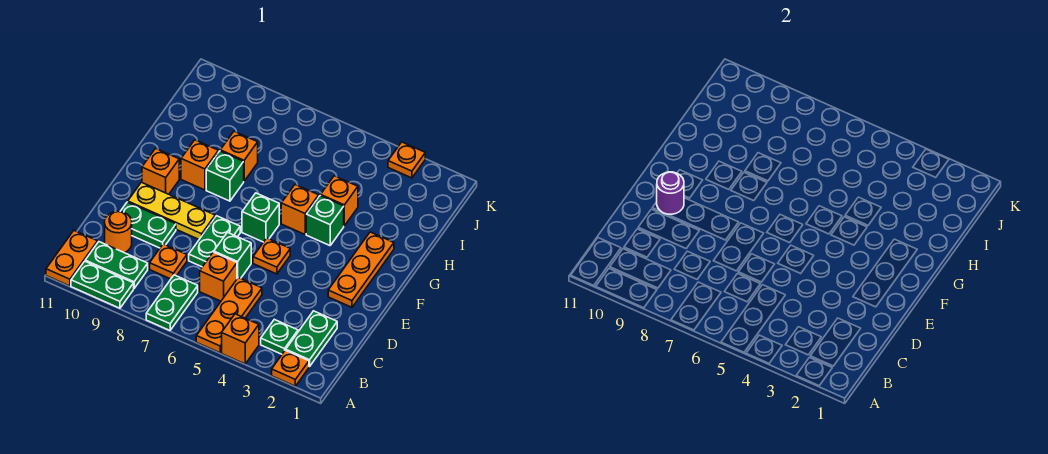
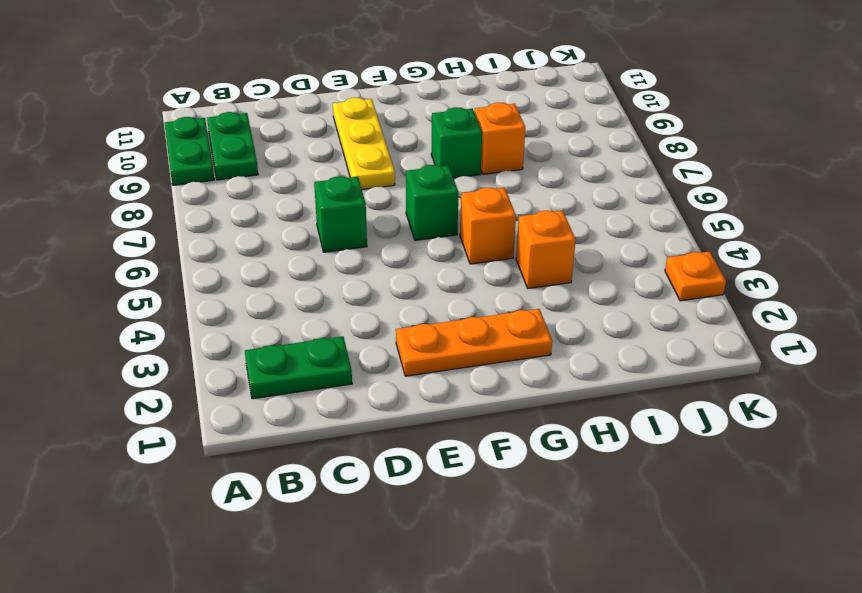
none -> orange plate A2 level 1
none -> orange brick A4 level 1
none -> orange plate A5:C5 level 1

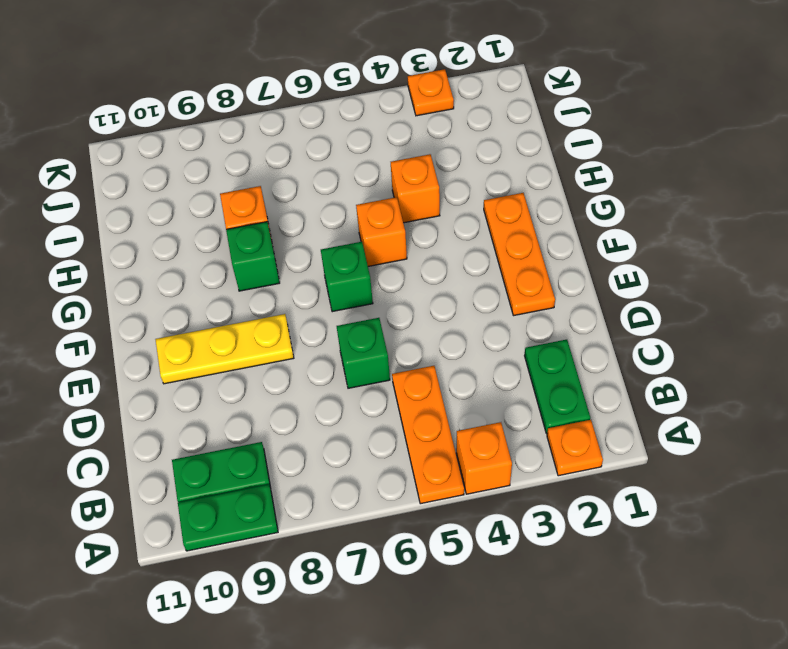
none -> green plate A7:B7 level 1
none -> orange plate A11:B11 level 1
none -> green plate B3 level 1

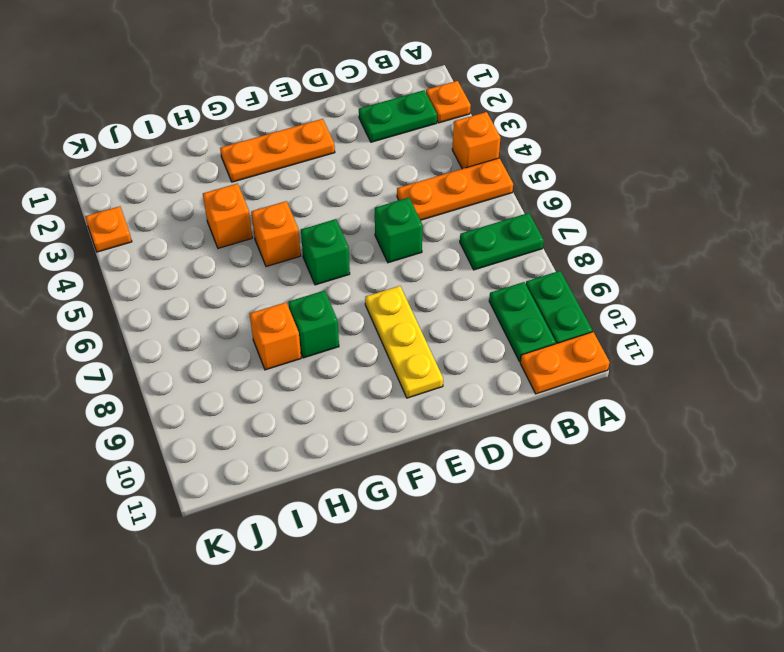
none -> green plate B3 level 1
none -> orange brick C6 level 1
none -> orange plate C8 level 1

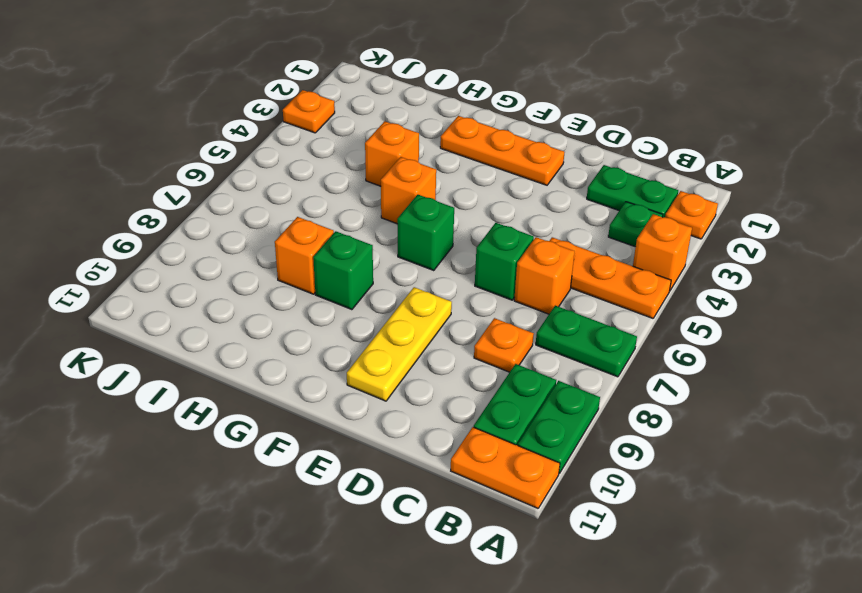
none -> orange round brick C10 level 1
none -> green plate D7:E7 level 1
none -> green plate D9:D10 level 1

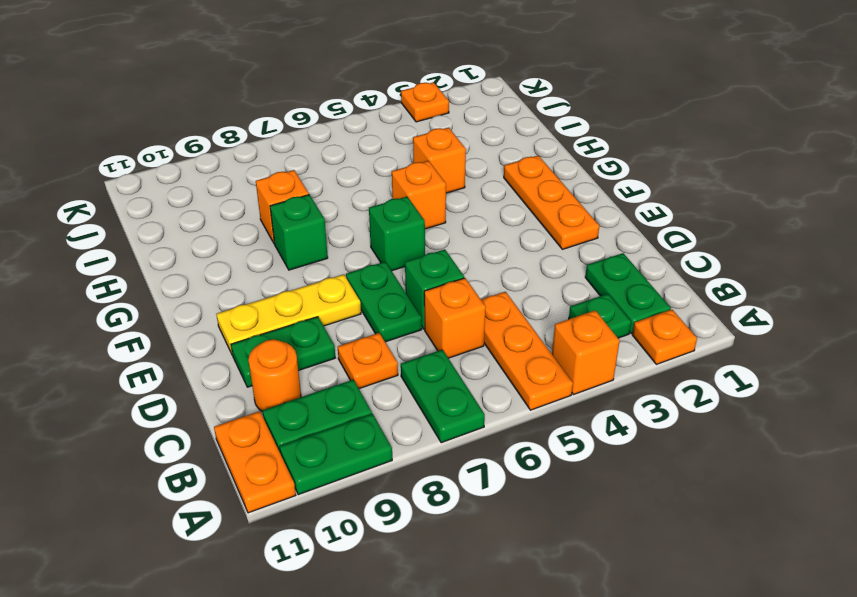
none -> orange plate E5 level 1
none -> orange brick F10 level 1
none -> green brick G4 level 1

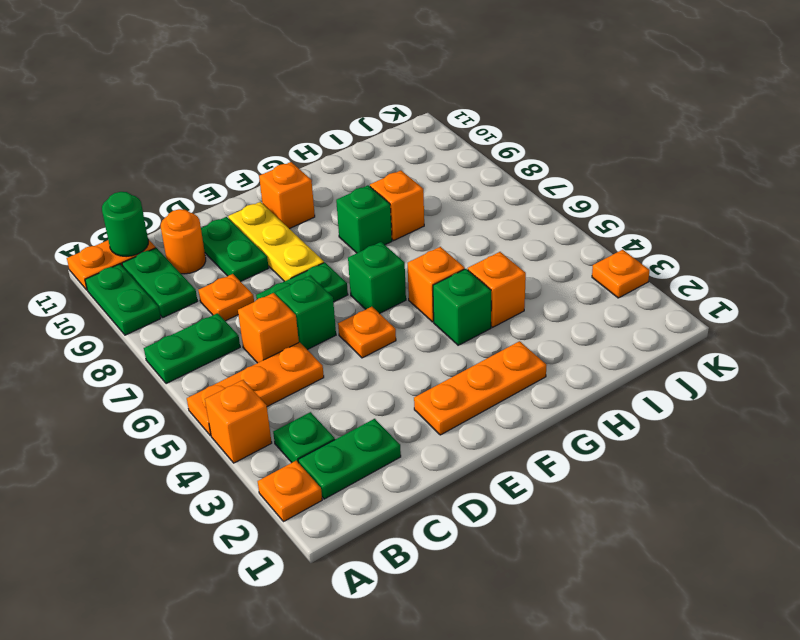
green round brick B11 level 2 -> none
none -> orange brick G9 level 1
none -> purple round brick E10 level 2

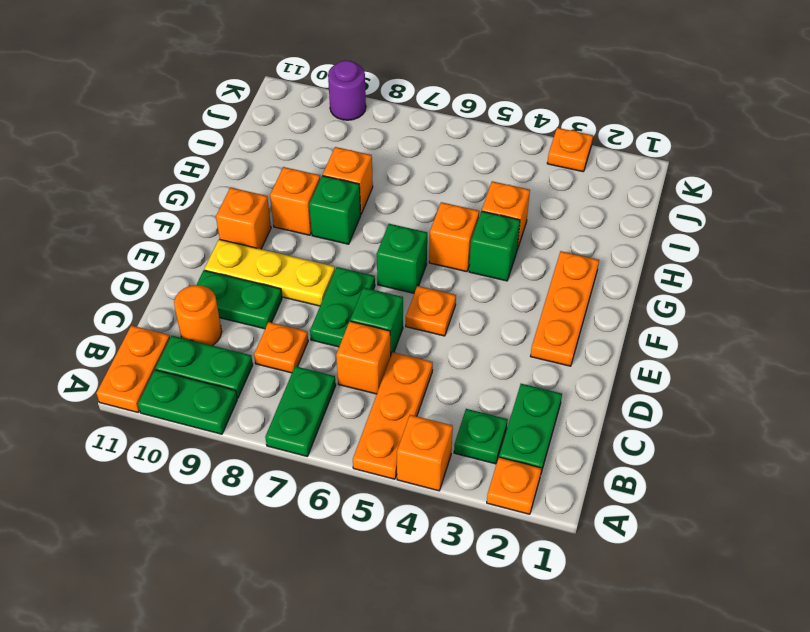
purple round brick K9 level 1 -> purple round brick E10 level 2

